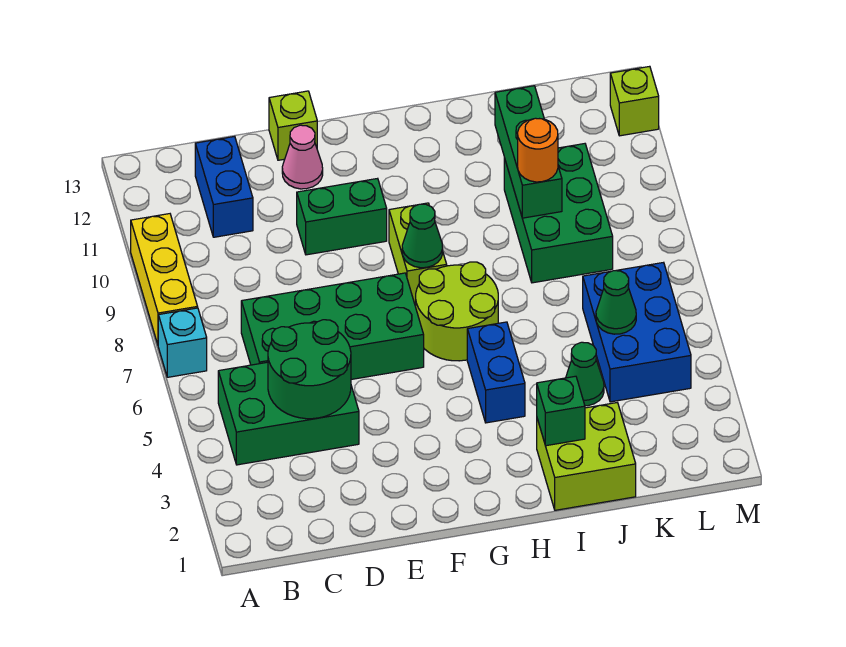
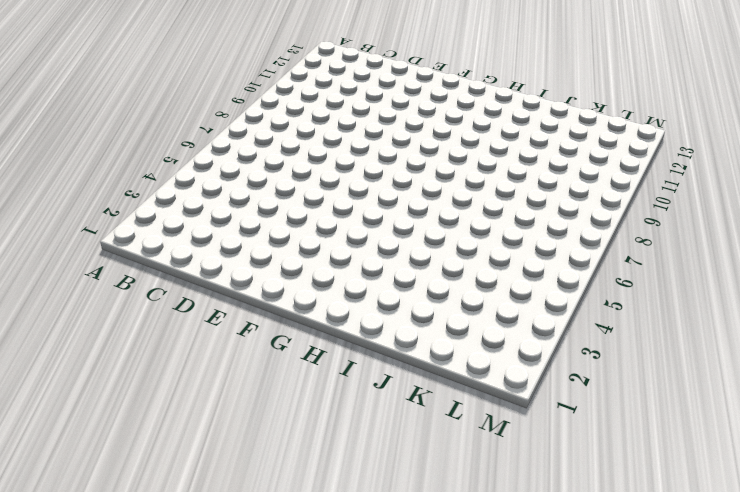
none -> cyan brick A7 level 1
none -> yellow brick A8:A10 level 1
none -> green brick B4:D5 level 1

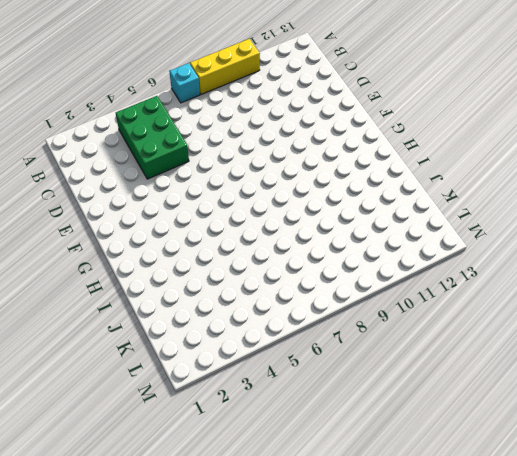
none -> green brick C6:F7 level 1
none -> blue brick C11:C12 level 1
none -> green brick E10:F10 level 1

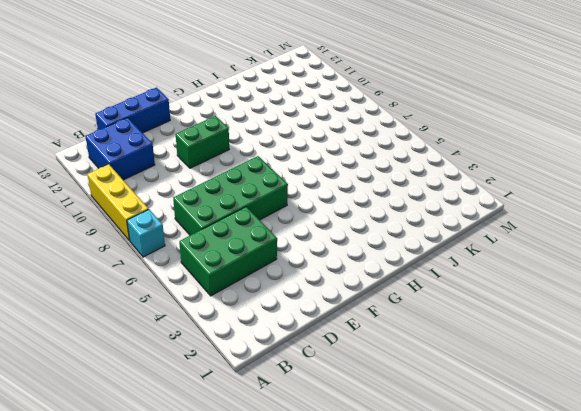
blue brick B11:C12 level 1 -> blue brick C11:C12 level 1
blue brick C13:E13 level 1 -> lime brick E13 level 1
none -> pink cone E12 level 1
none -> lime round brick G6:H7 level 1
none -> lime brick G8:G9 level 1

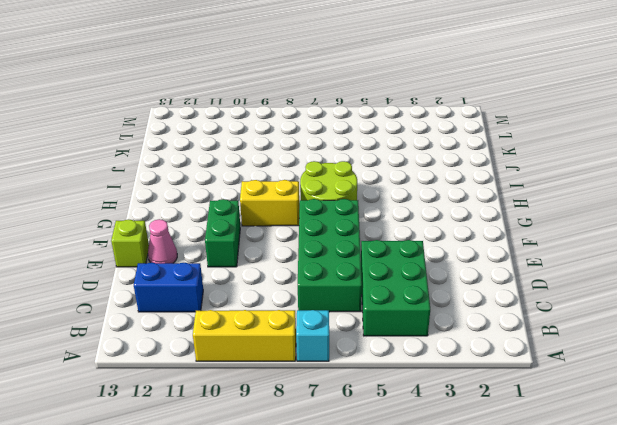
yellow brick G8:G9 level 1 -> lime brick G8:G9 level 1
none -> blue brick H4:H5 level 1
none -> lime brick I1:J2 level 1
none -> green cone J4 level 1

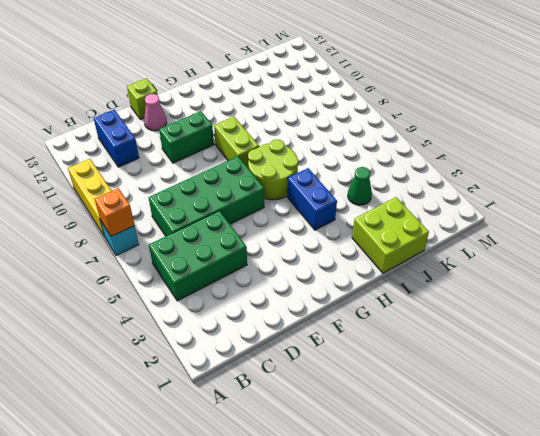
orange brick A7 level 2 -> none
none -> green brick J8:K10 level 1
none -> blue brick K4:L6 level 1
none -> lime brick M12 level 1

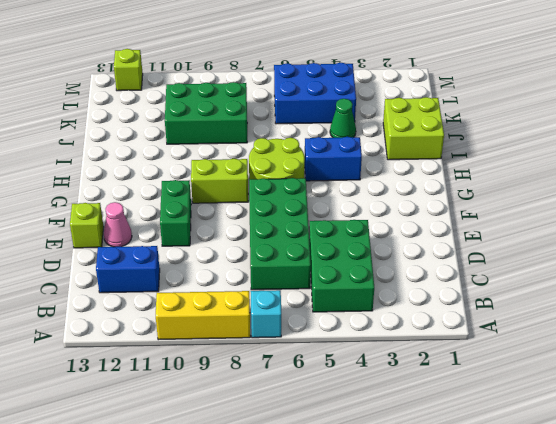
none -> green round brick C4:D5 level 2
none -> green cone G8 level 2
none -> green brick I2 level 2

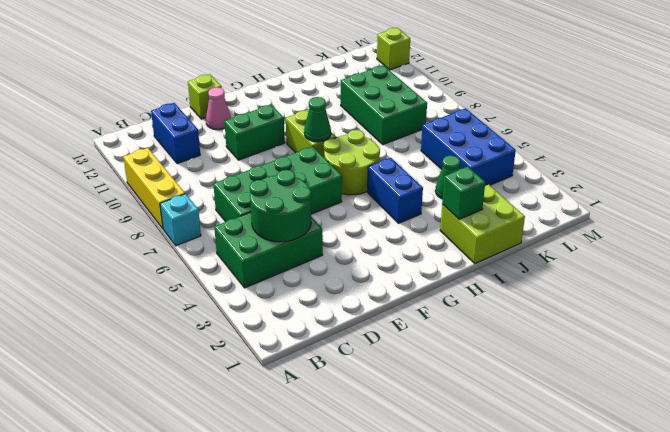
none -> green brick J9:J11 level 2
none -> green cone K5 level 2
none -> orange round brick J9 level 3

